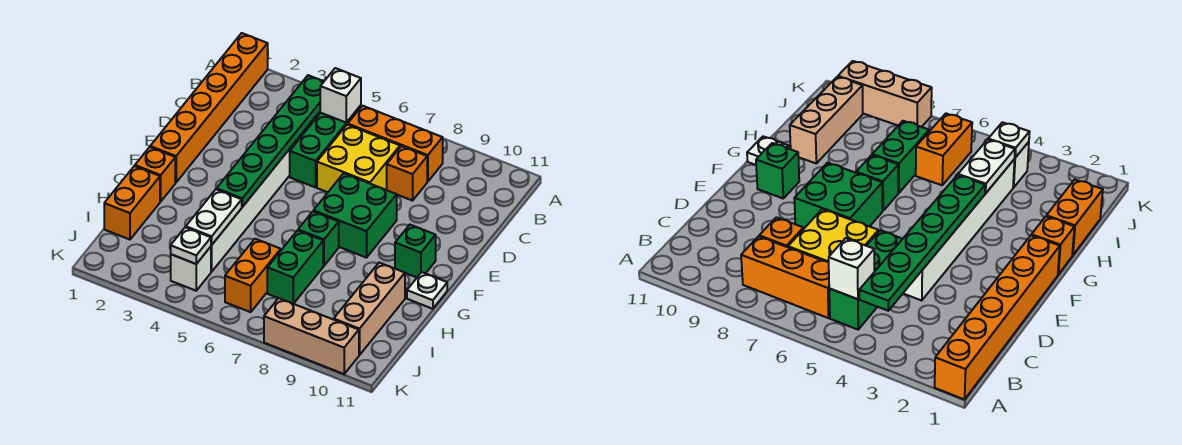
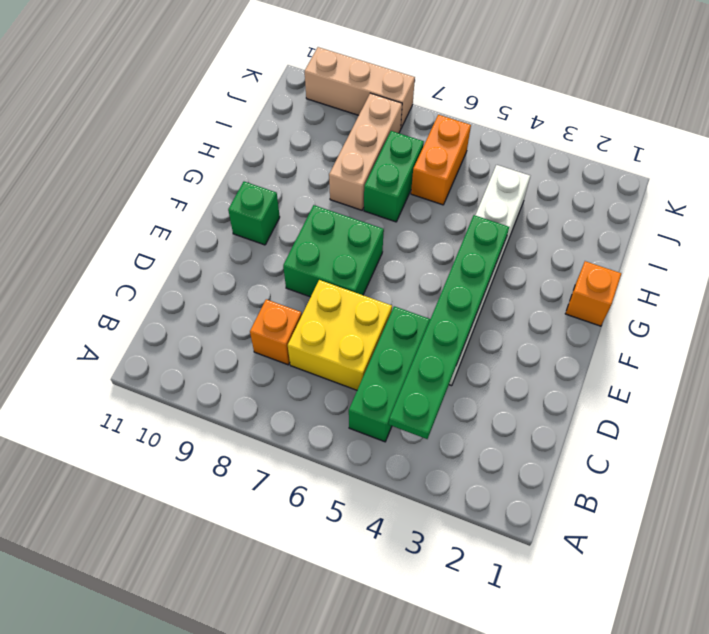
tan brick H8:J8 level 1 -> tan brick H10:J10 level 1
none -> orange brick A1:F1 level 1
none -> orange brick B6:B8 level 1
none -> green brick G7 level 1

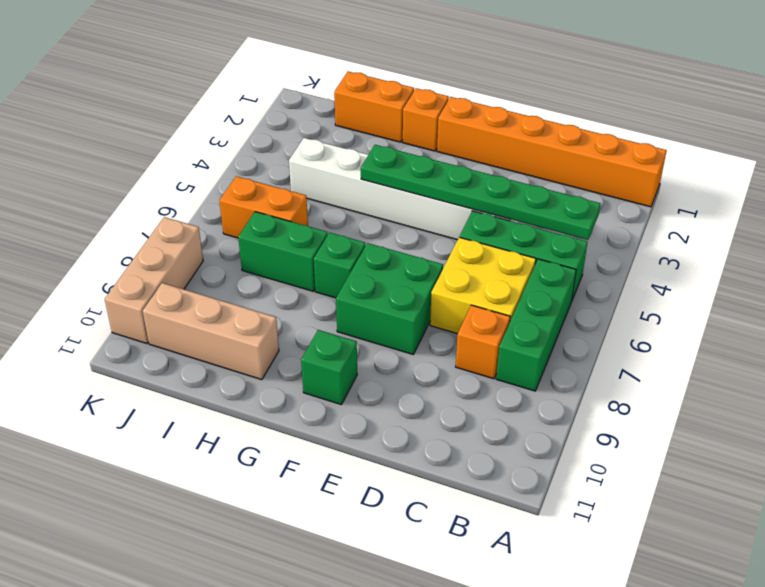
green brick B6:B8 level 1 -> orange brick B6:B8 level 1
none -> white plate G11 level 1
none -> white brick J4 level 1
none -> white brick B5 level 2

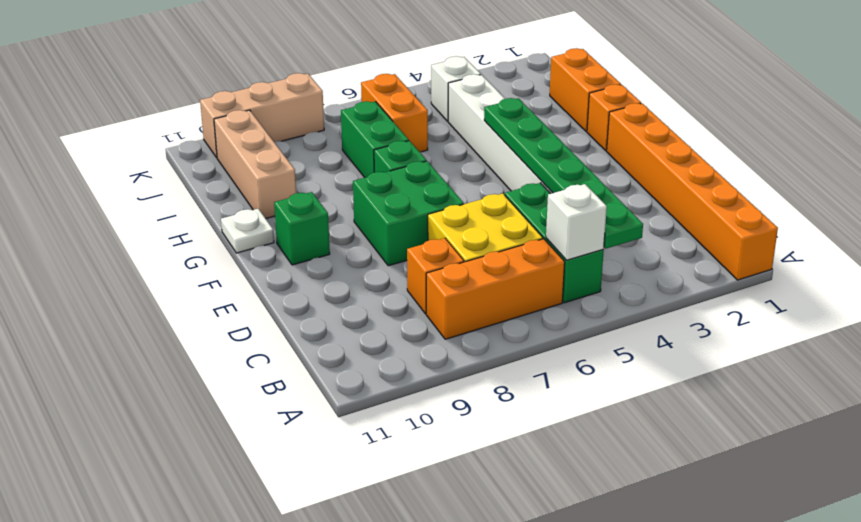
none -> white plate H4:I4 level 2
none -> white plate J4 level 2

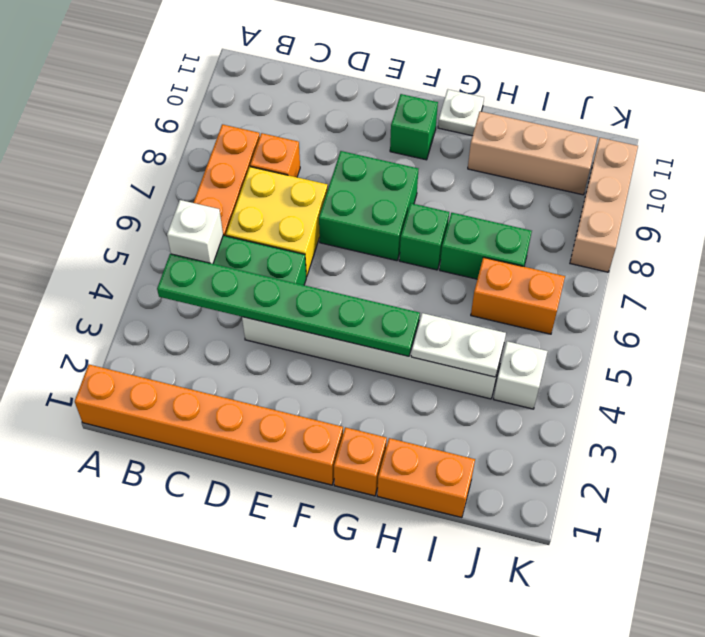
none -> white plate J4 level 2

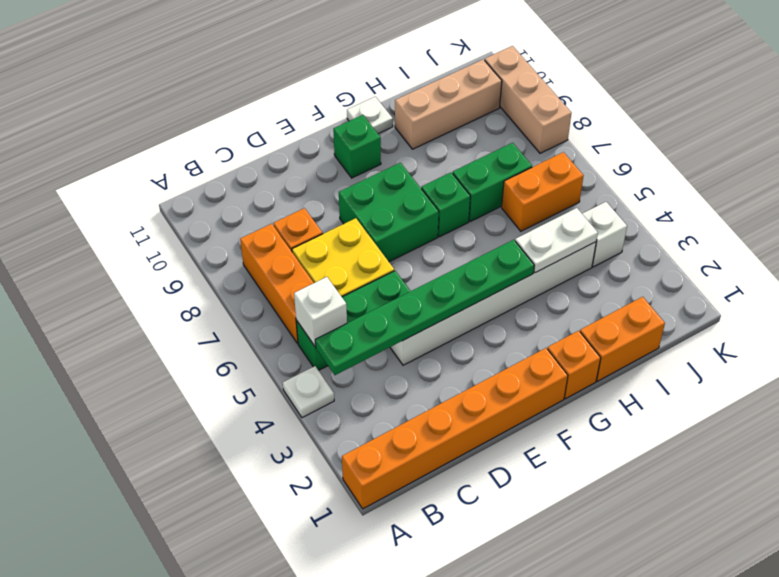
white plate A4 level 1 -> white plate J4 level 2

